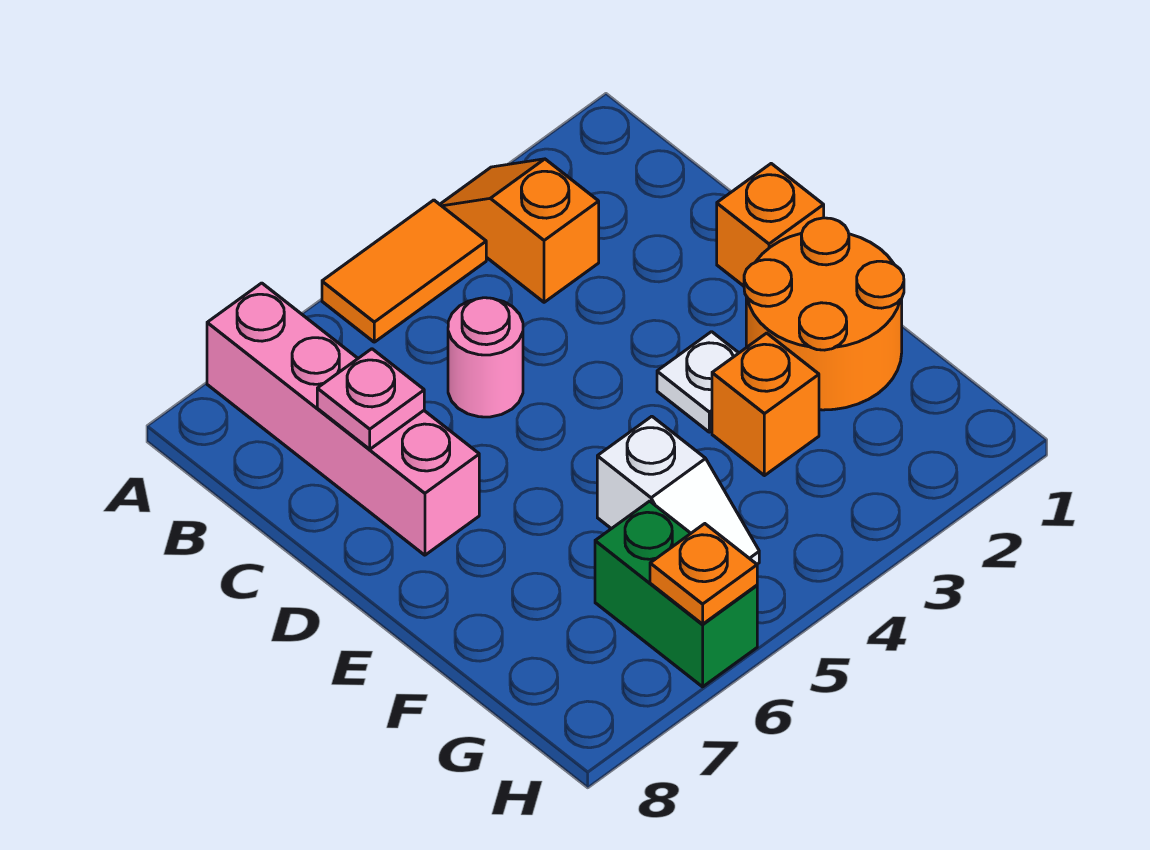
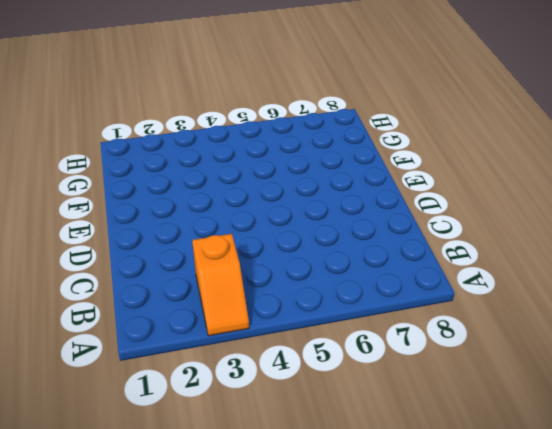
none -> orange tile A4:A5 level 1
none -> pink brick A7:D7 level 1
none -> pink round brick C5 level 1

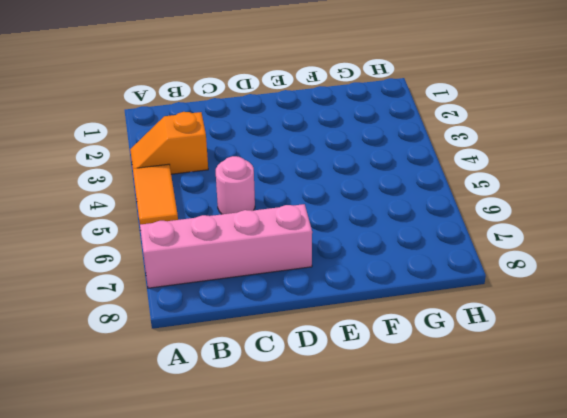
none -> orange brick D1 level 1
none -> orange round brick E1:F2 level 1
none -> white plate E3 level 1

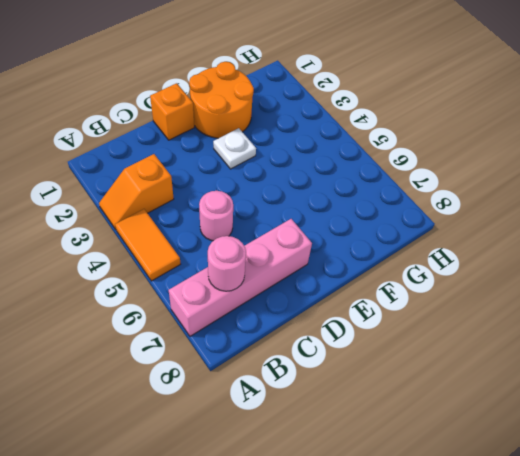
pink round brick B7 level 2 -> none
none -> orange brick F3 level 1
none -> white slope F5:G5 level 1 top F
none -> green brick G6:H6 level 1

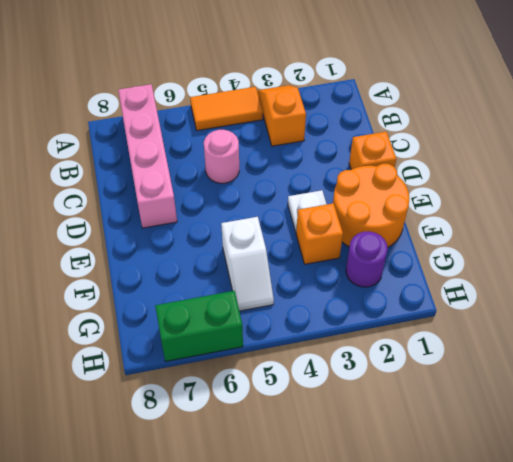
purple round brick G2 level 1 -> none
green brick H6:H7 level 1 -> green brick G6:H6 level 1
none -> pink plate C7 level 2
none -> orange plate H6 level 2

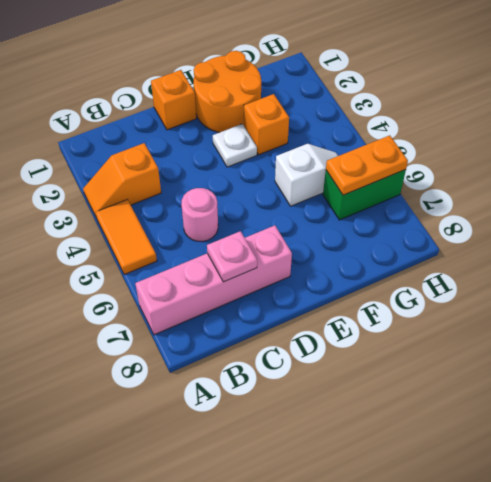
orange plate G6:H6 level 2 -> orange plate H6 level 2

